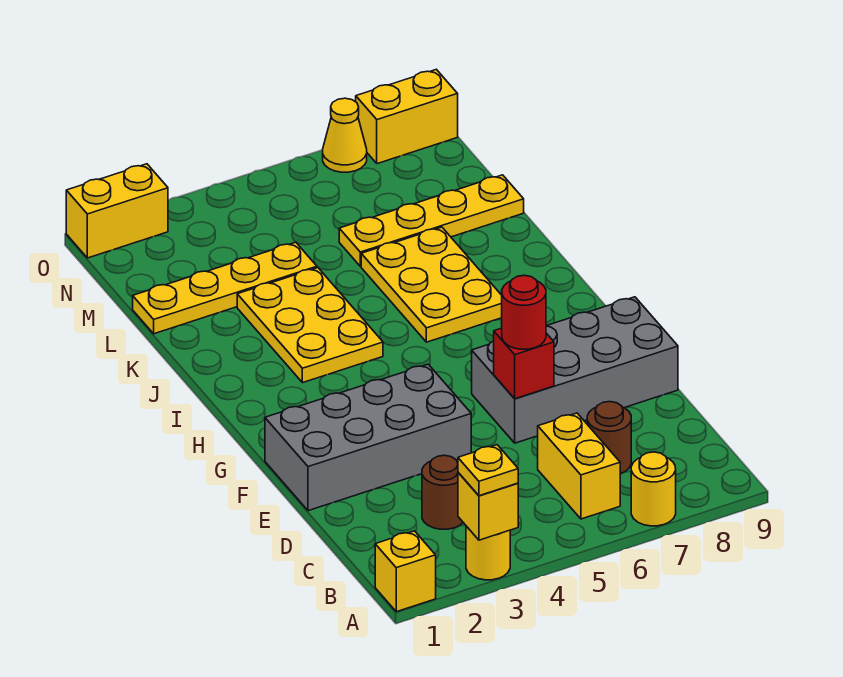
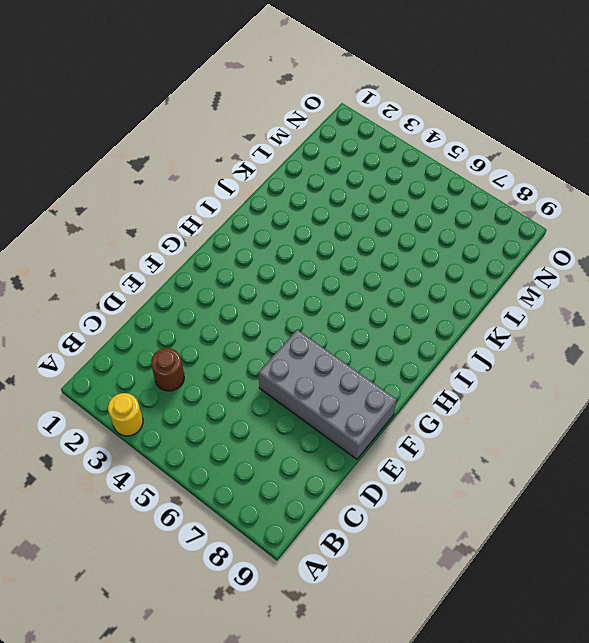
none -> yellow brick A1 level 1
none -> yellow round brick A7 level 1
none -> yellow brick B6:C6 level 1

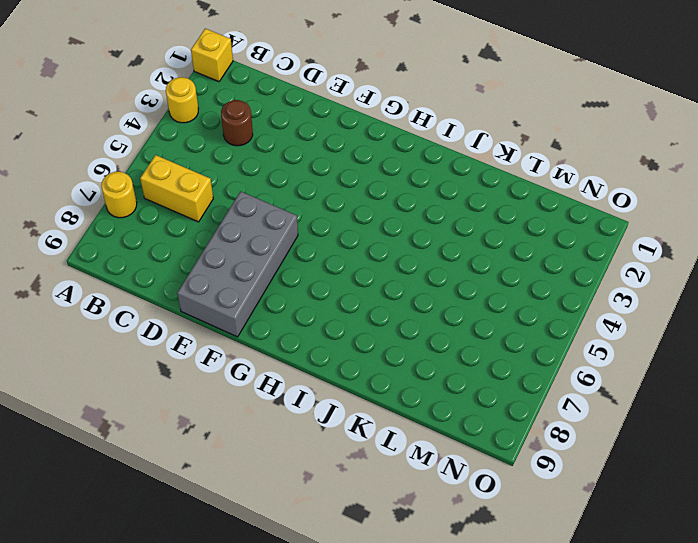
none -> brown round brick C7 level 1
none -> grey brick E1:F4 level 1
none -> yellow plate I3:K4 level 1

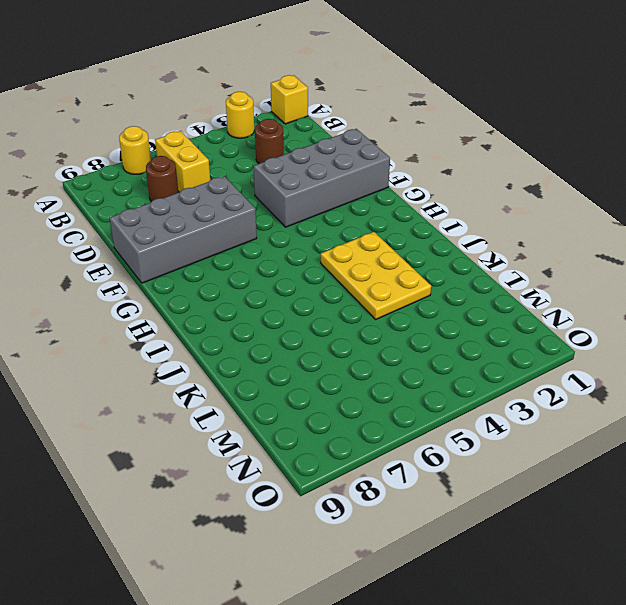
none -> yellow plate I6:K7 level 1
none -> yellow plate L1:L4 level 1
none -> yellow plate L6:L9 level 1

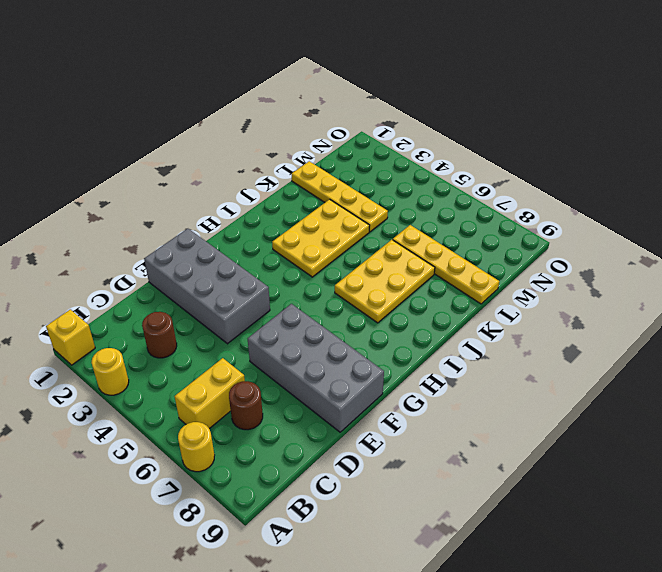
none -> yellow brick O1:O2 level 1
none -> yellow cone O7 level 1
none -> yellow brick O8:O9 level 1

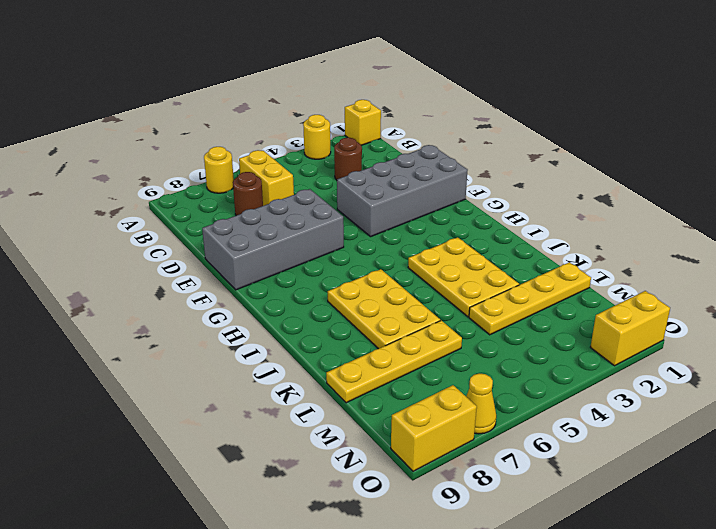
none -> yellow brick A3 level 2
none -> red brick E6 level 2
none -> yellow plate A3 level 3

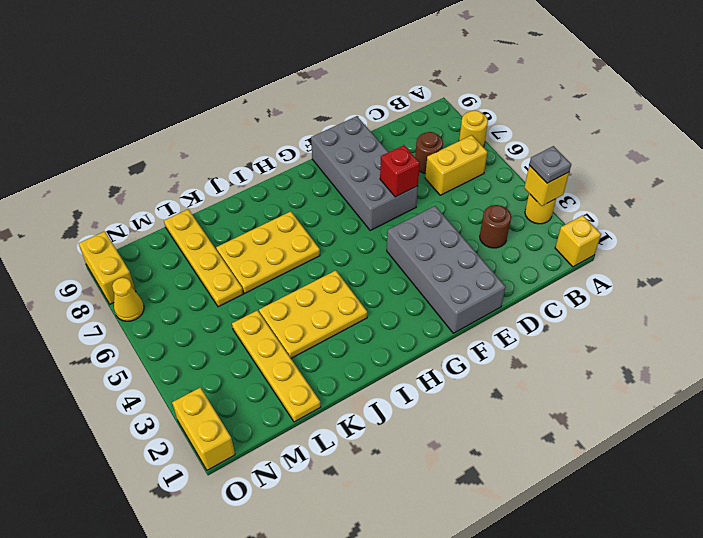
grey plate A3 level 3 -> yellow plate A3 level 3
none -> red round brick E6 level 3

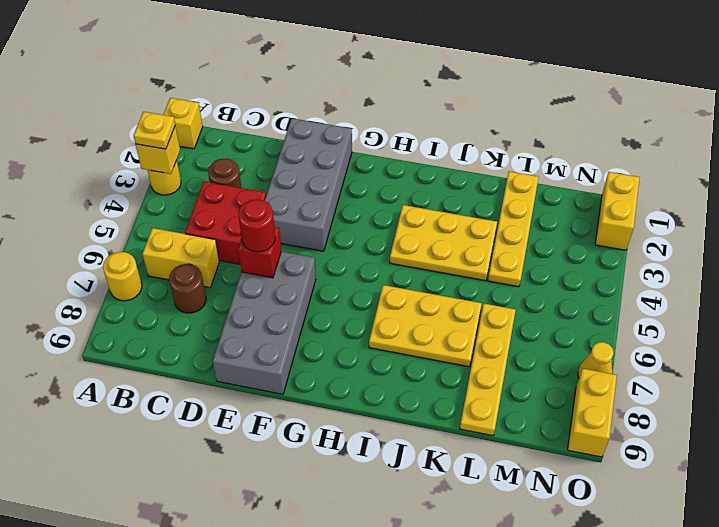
red brick C4:D5 level 1 -> none

